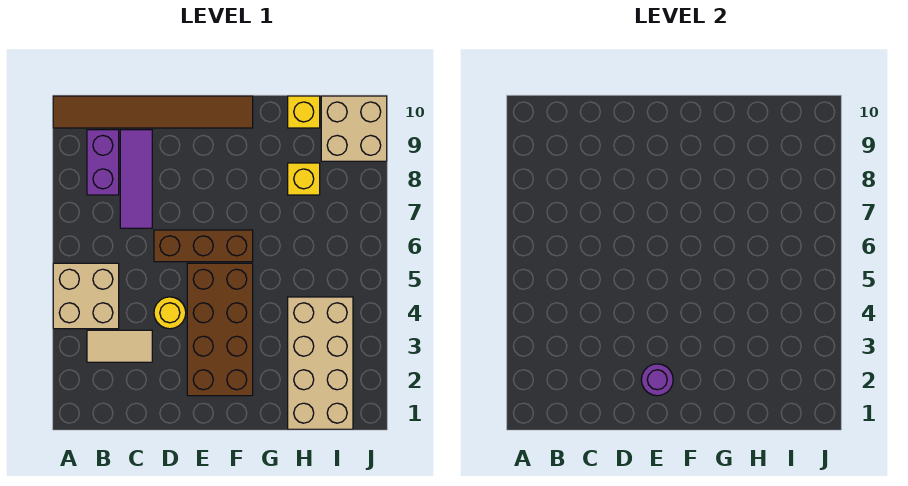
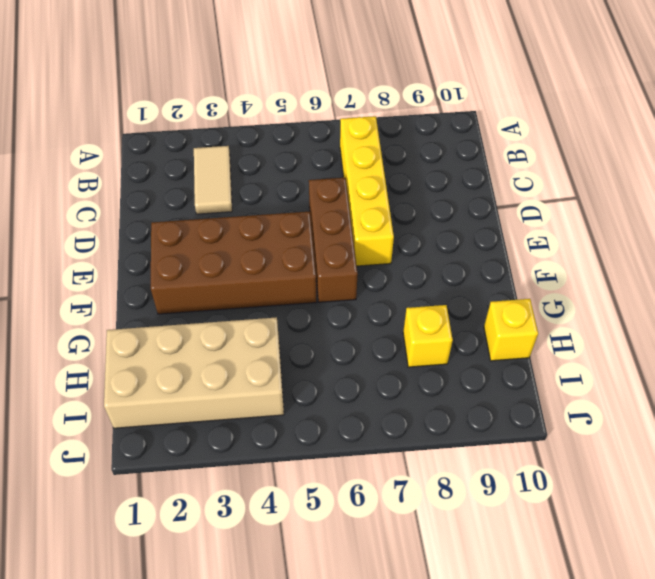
yellow brick B7:E7 level 1 -> purple tile C7:C9 level 1
none -> tan brick A4:B5 level 1
none -> brown tile A10:F10 level 1
none -> purple brick B8:B9 level 1

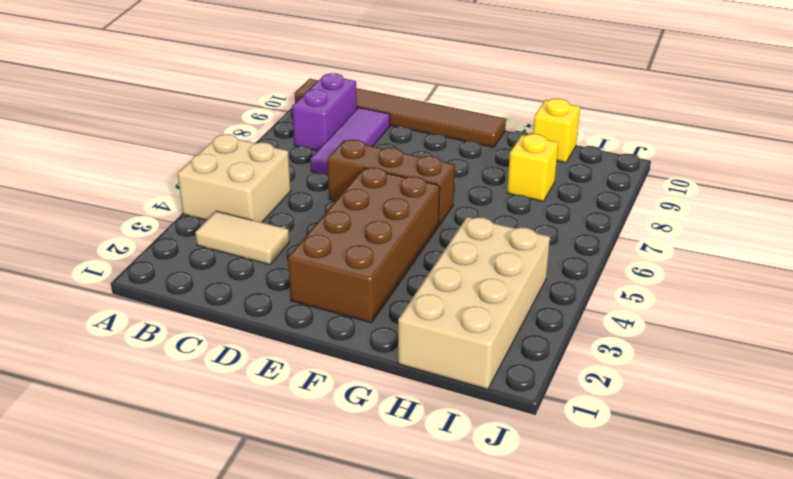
none -> yellow round brick D4 level 1
none -> tan brick I9:J10 level 1
none -> purple round brick E2 level 2

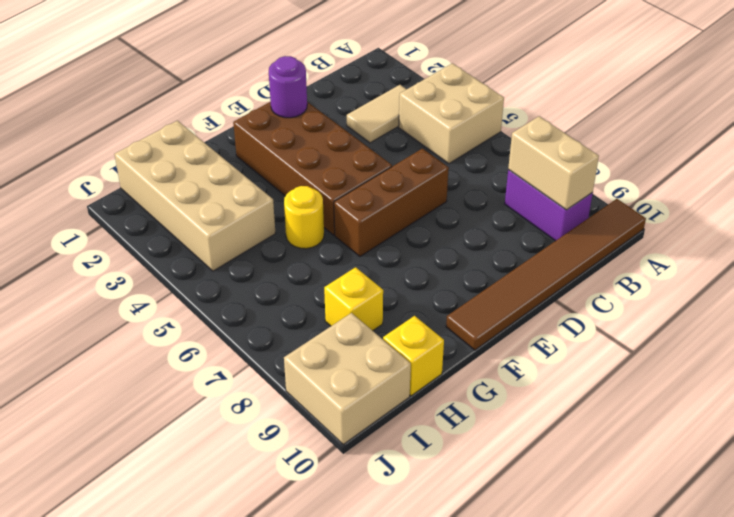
tan brick B8:B9 level 2 -> none
yellow round brick G5 level 1 -> yellow round brick D4 level 1
none -> purple tile C7:C9 level 1

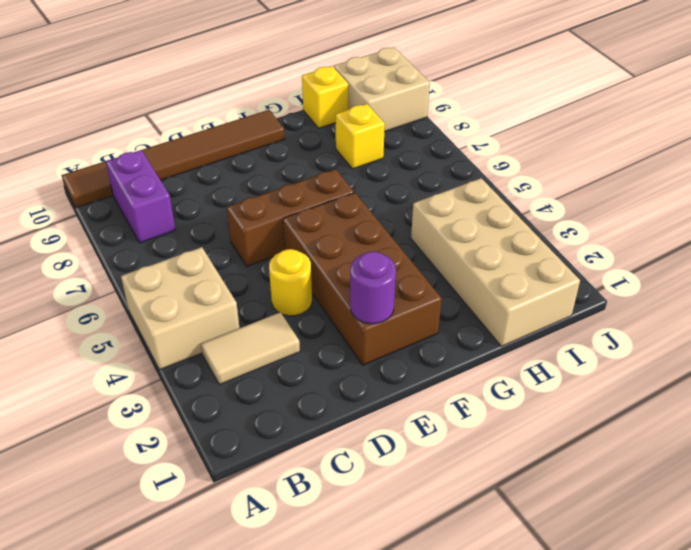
none -> purple tile C7:C9 level 1

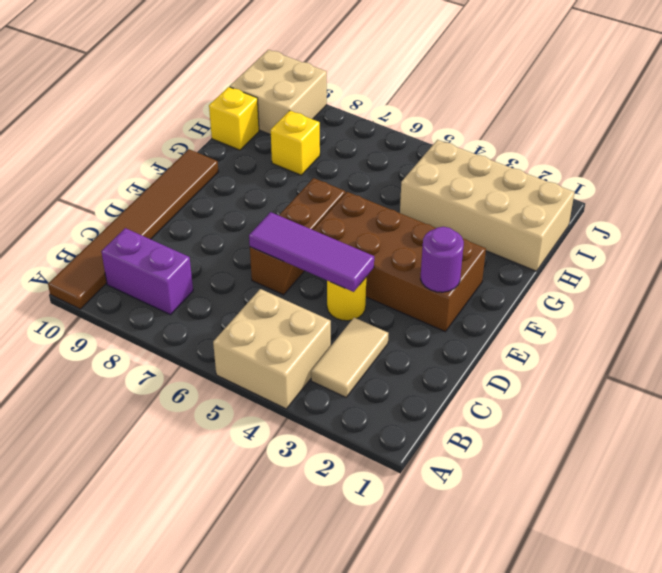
purple tile D4:D6 level 2 -> purple tile C7:C9 level 1

